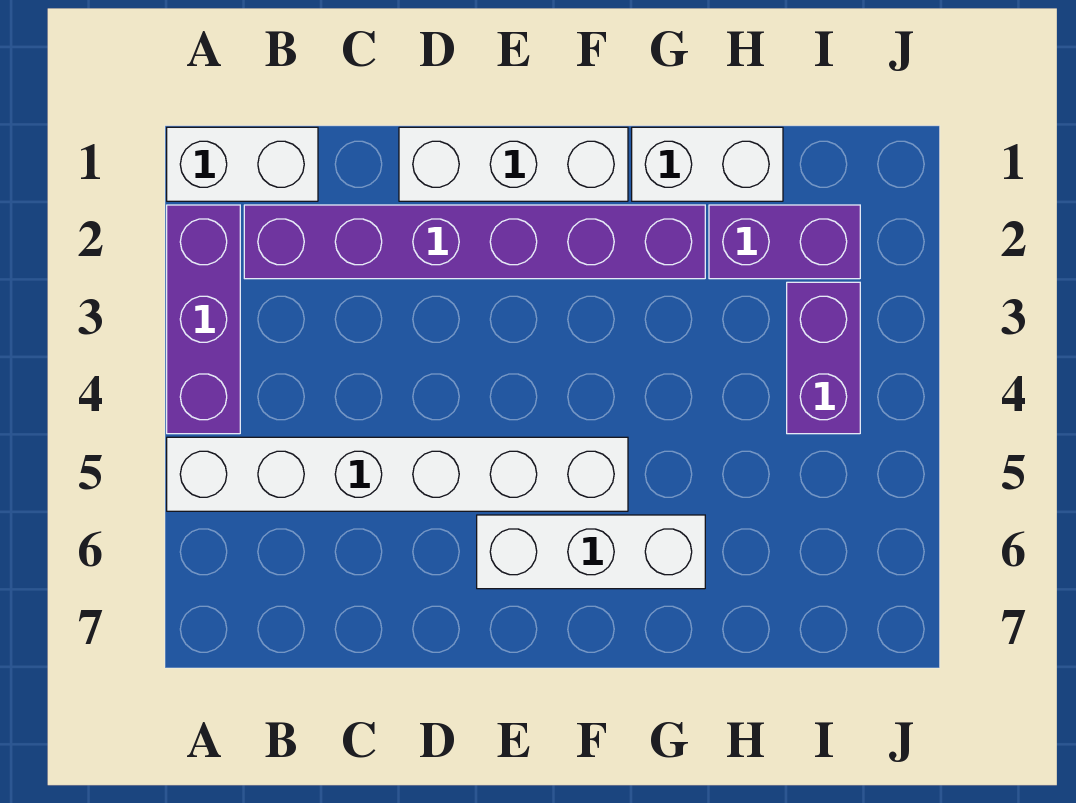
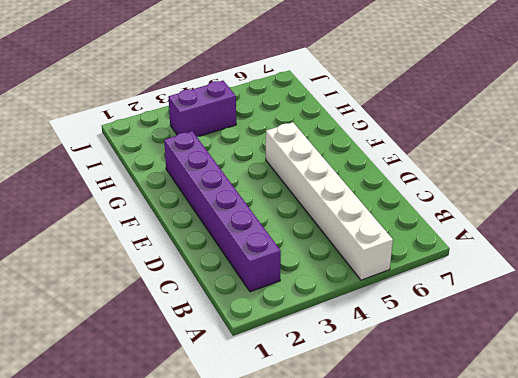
none -> white brick A1:B1 level 1
none -> purple brick A2:A4 level 1

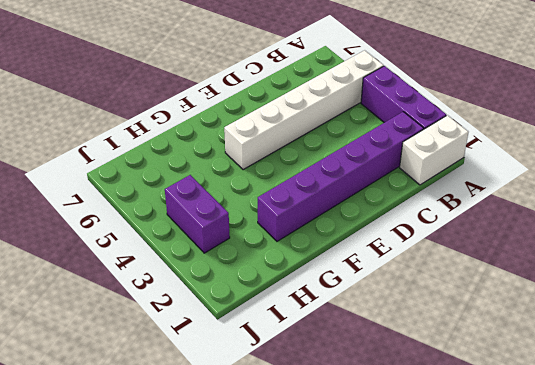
none -> white brick D1:F1 level 1
none -> white brick E6:G6 level 1

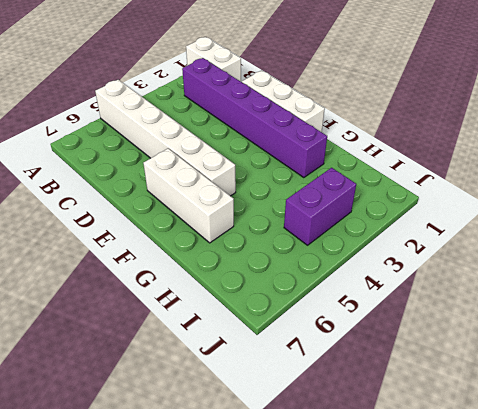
none -> purple brick A2:A4 level 1
none -> white brick G1:H1 level 1

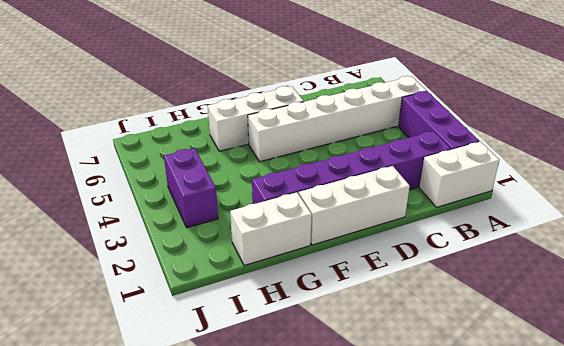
none -> purple brick H2:I2 level 1

